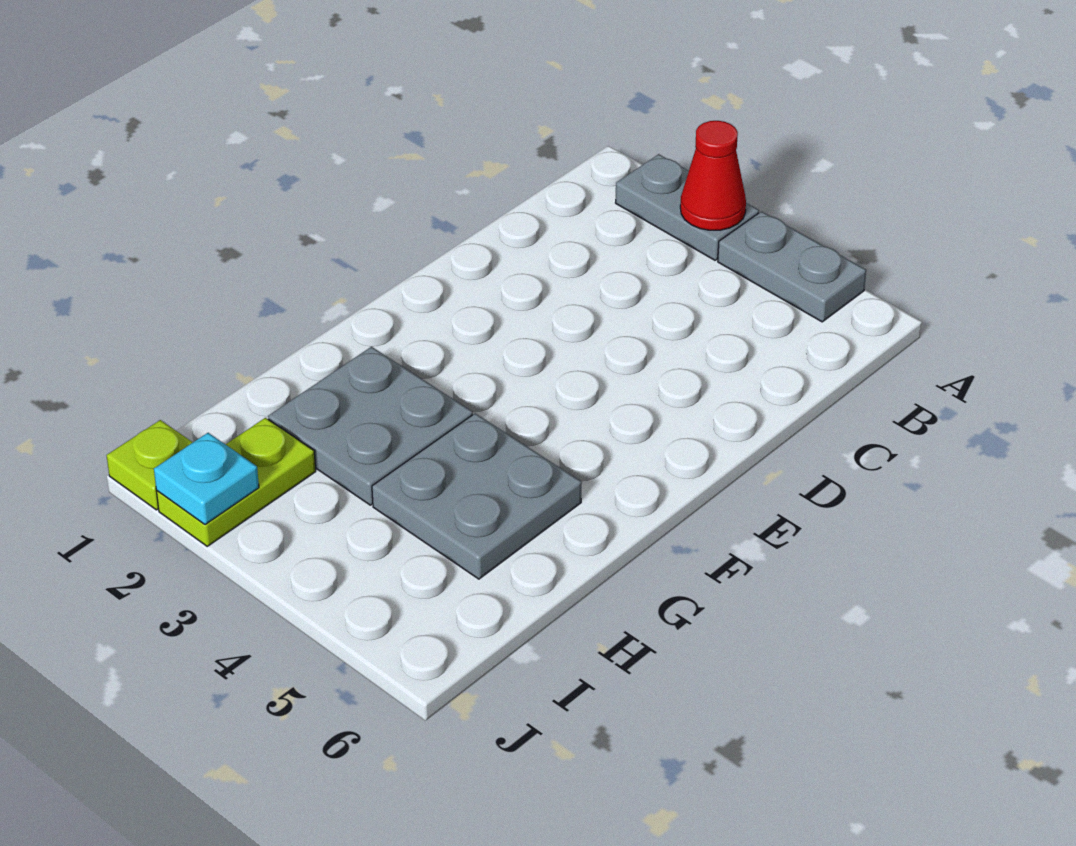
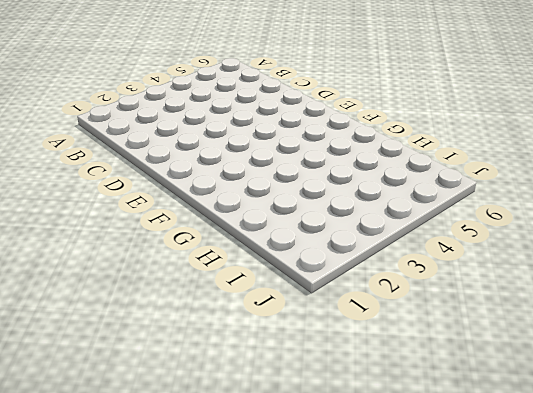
none -> grey plate A2:A3 level 1
none -> grey plate A4:A5 level 1

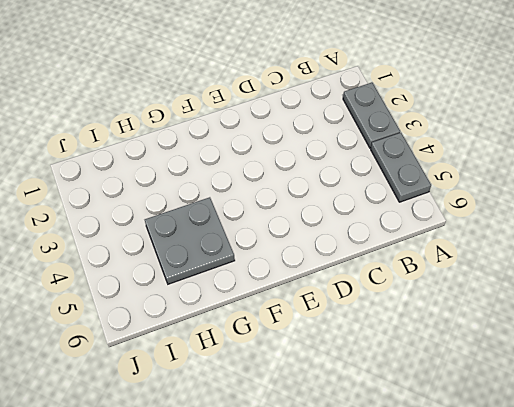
none -> grey plate G2:H3 level 1
none -> lime plate I2:J2 level 1

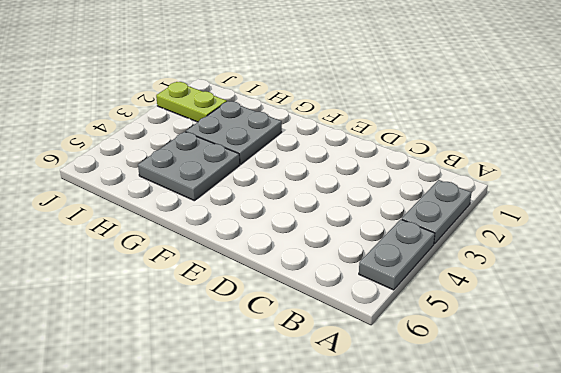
none -> lime plate J1 level 1
none -> red cone A3 level 2

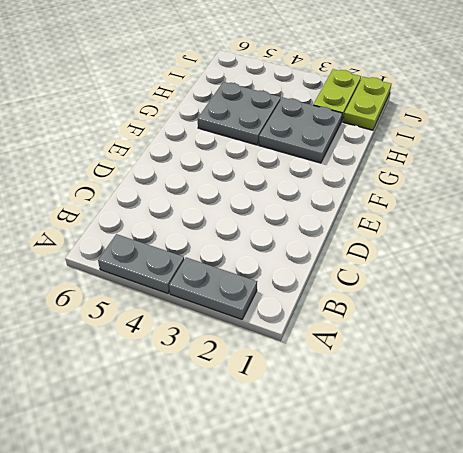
lime plate I1:J1 level 1 -> lime plate J1 level 1
none -> red cone A3 level 2
none -> cyan plate J2 level 2

